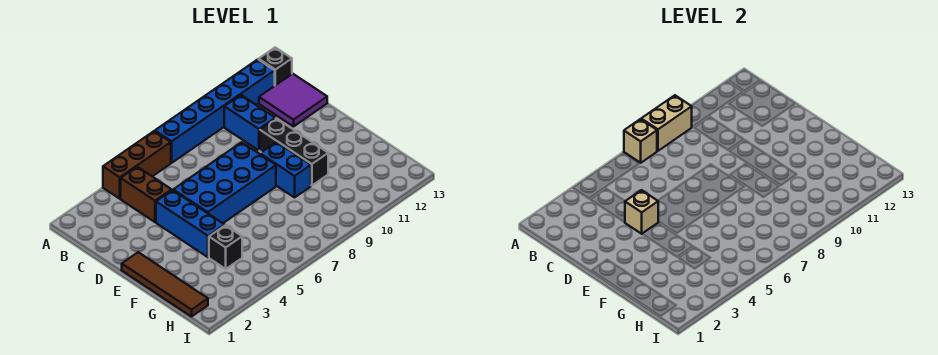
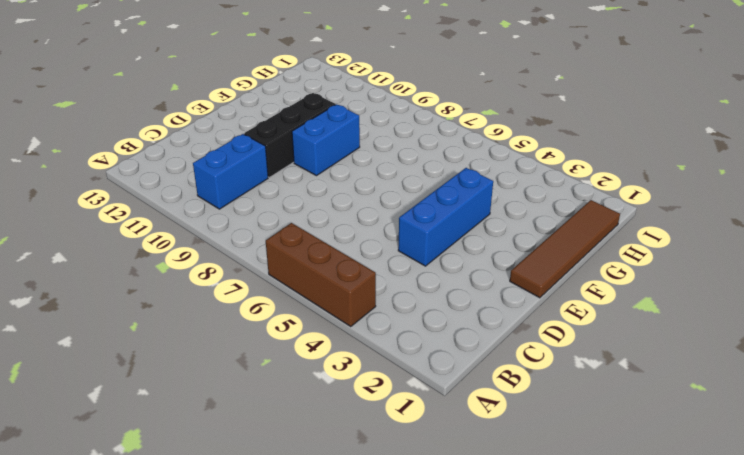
none -> blue brick A7:A12 level 1
none -> black brick A13 level 1
none -> brown brick B4:C4 level 1

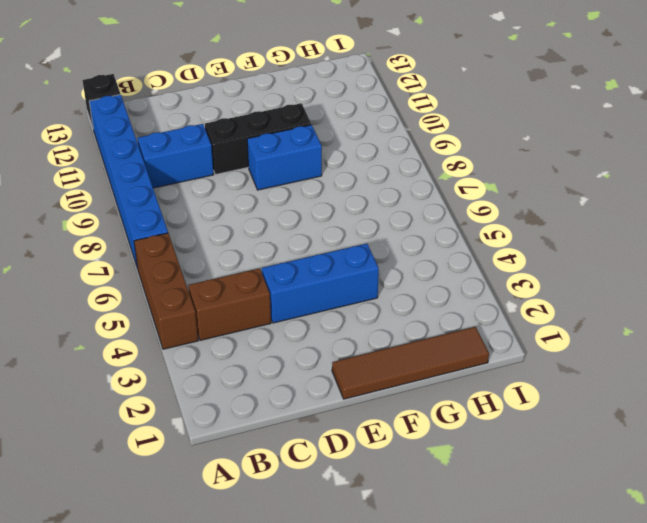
none -> purple tile B12:C13 level 1
none -> blue brick D5:E8 level 1
none -> black brick G4 level 1

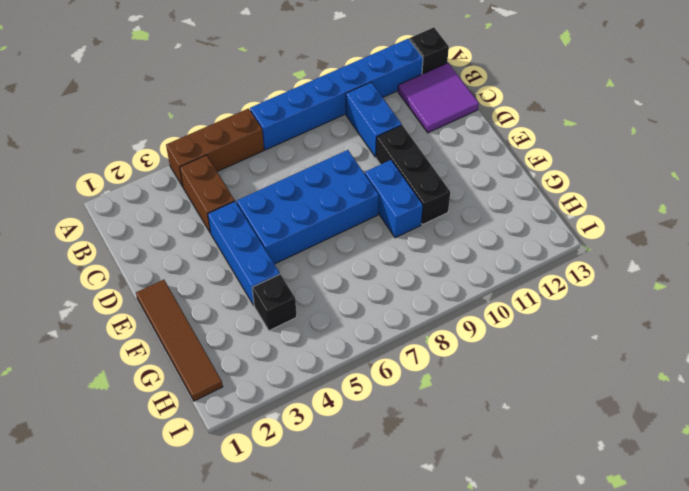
none -> tan brick A7 level 2
none -> tan brick A8:A9 level 2
none -> tan brick D4 level 2

